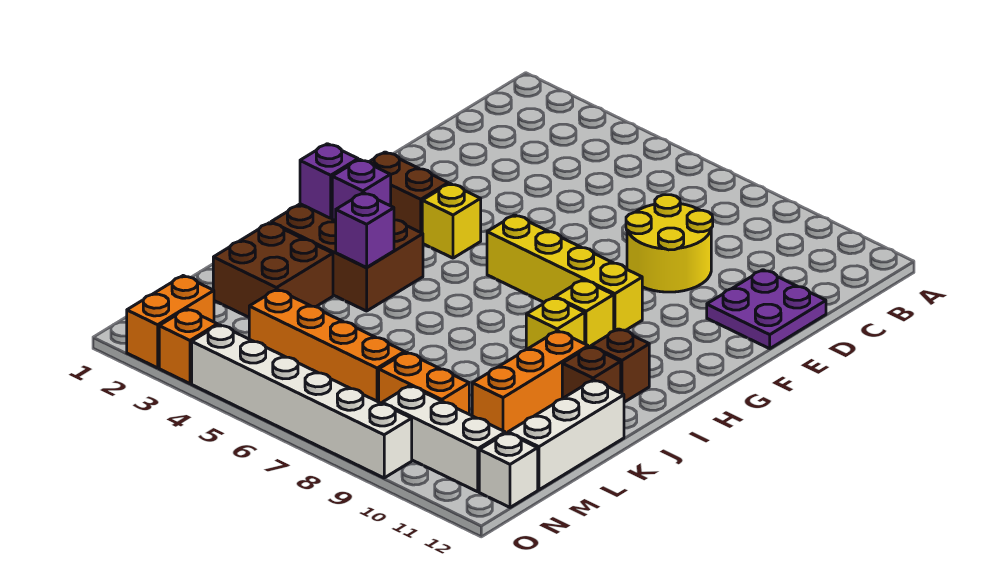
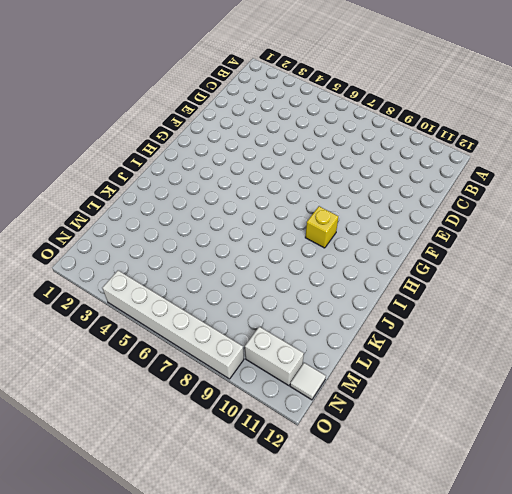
white brick N10:N11 level 1 -> white brick N9:N11 level 1
white tile N12 level 1 -> white brick N12 level 1
none -> yellow round brick D8:E9 level 1
none -> purple plate D11:E12 level 1
none -> brown brick G2:G3 level 1

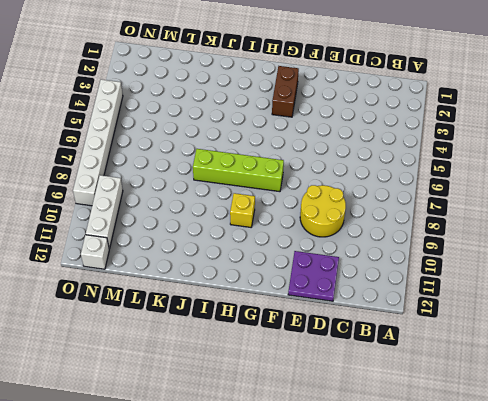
lime brick G7:J7 level 1 -> yellow brick G6:G9 level 1
none -> yellow brick G4 level 1
none -> brown brick I2:J4 level 1
none -> yellow brick I9 level 1

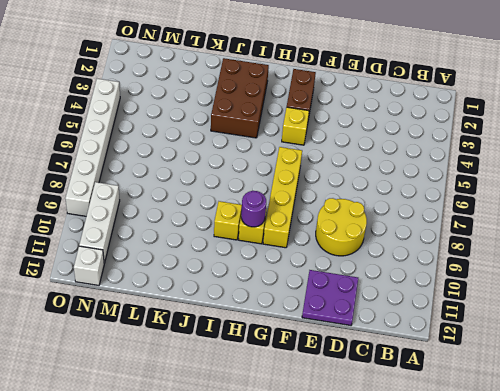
purple round brick H9 level 2 -> none
none -> brown brick I11 level 1
none -> orange brick J10:L10 level 1
none -> brown brick J11 level 1

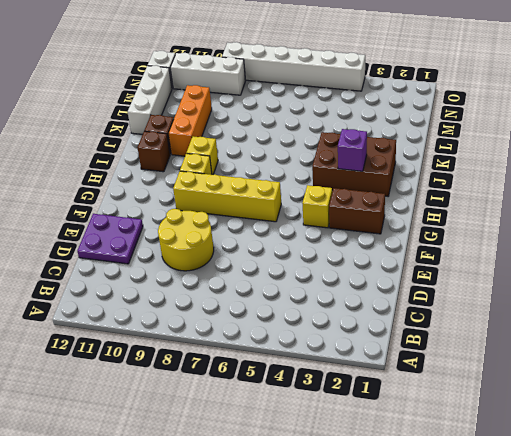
none -> brown brick K2:L3 level 1
none -> orange brick M4:M7 level 1
none -> orange brick M8:M9 level 1

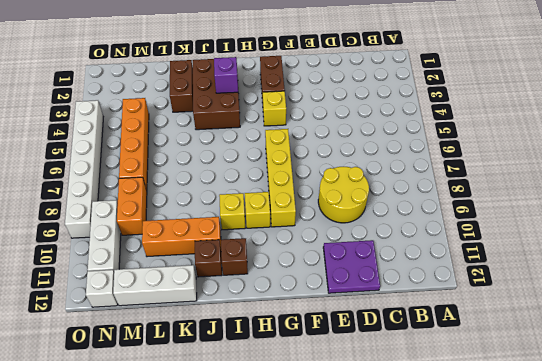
brown brick K2:K3 level 1 -> brown brick K2:L3 level 1
none -> orange brick N2:O2 level 1
none -> orange brick O3 level 1
none -> purple brick I2 level 2

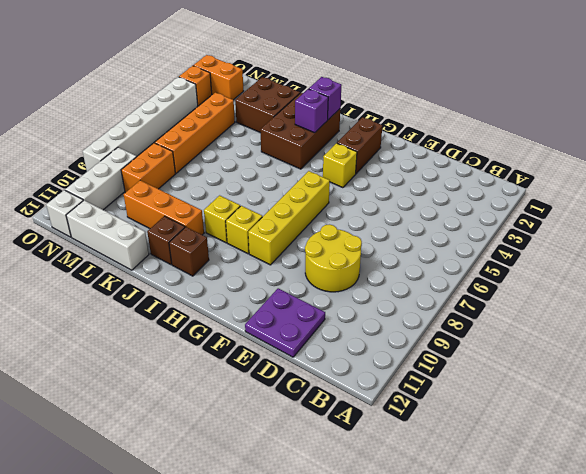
none -> purple brick J4 level 2

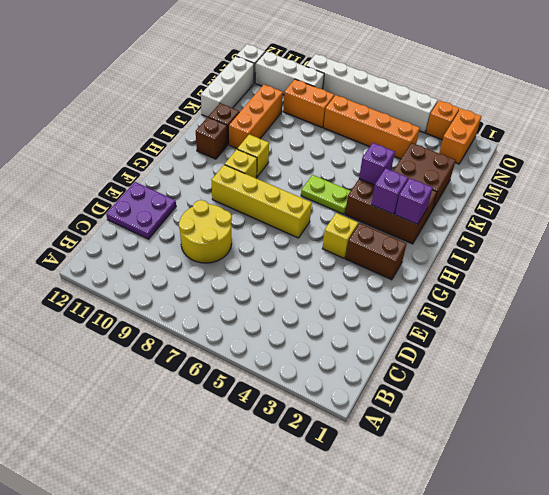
lime plate I5:I6 level 1 -> none

